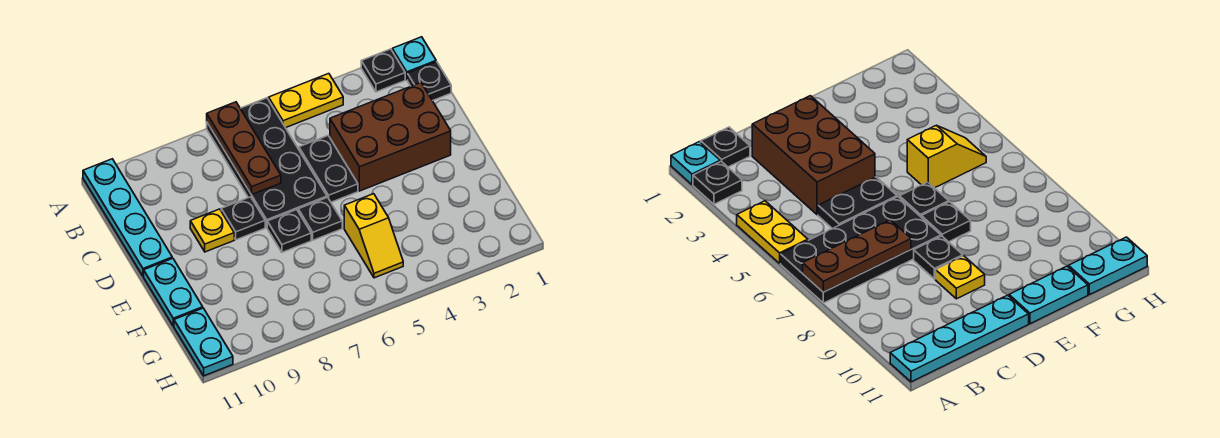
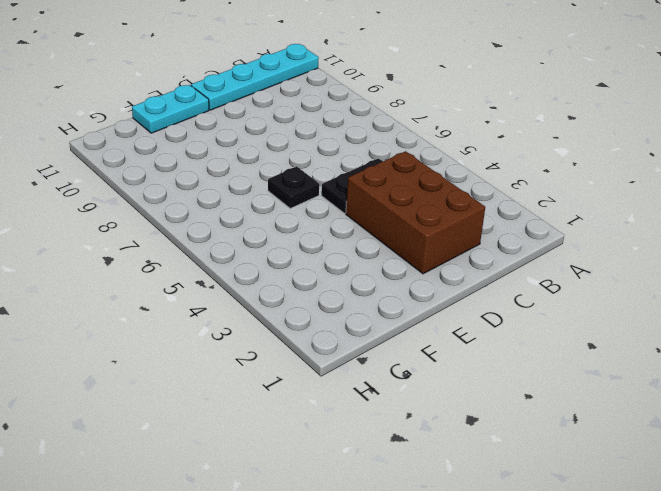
none -> cyan plate A1 level 1
none -> black plate A2 level 1
none -> yellow plate A4:A5 level 1

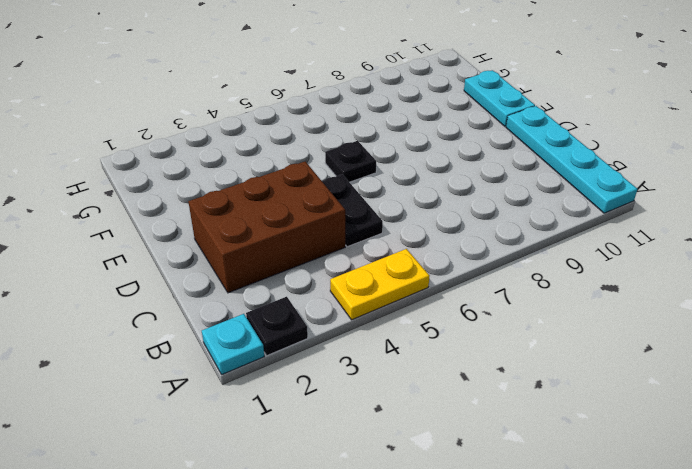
none -> black plate A6:D7 level 1
none -> black plate B1 level 1
none -> black plate D8 level 1

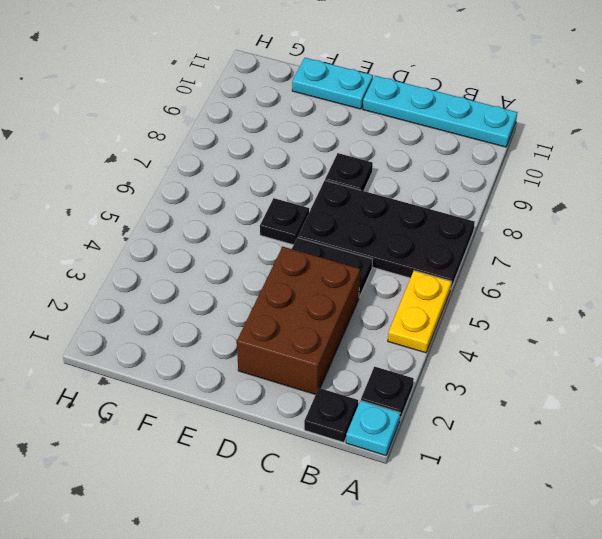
none -> yellow plate D9 level 1
none -> black plate E7 level 1
none -> yellow slope F5:G5 level 1 top F

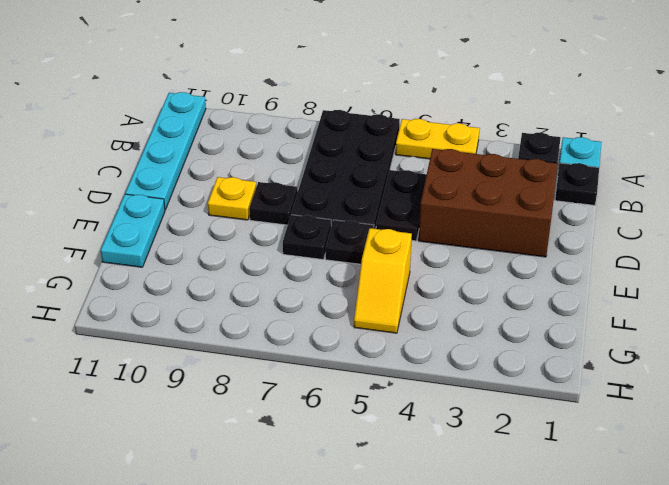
none -> cyan plate G11:H11 level 1
none -> brown plate A7:C7 level 2

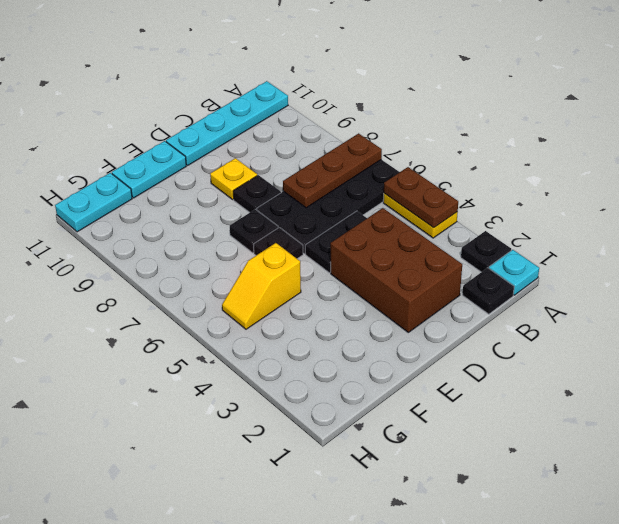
brown plate A4:A5 level 2 -> none

